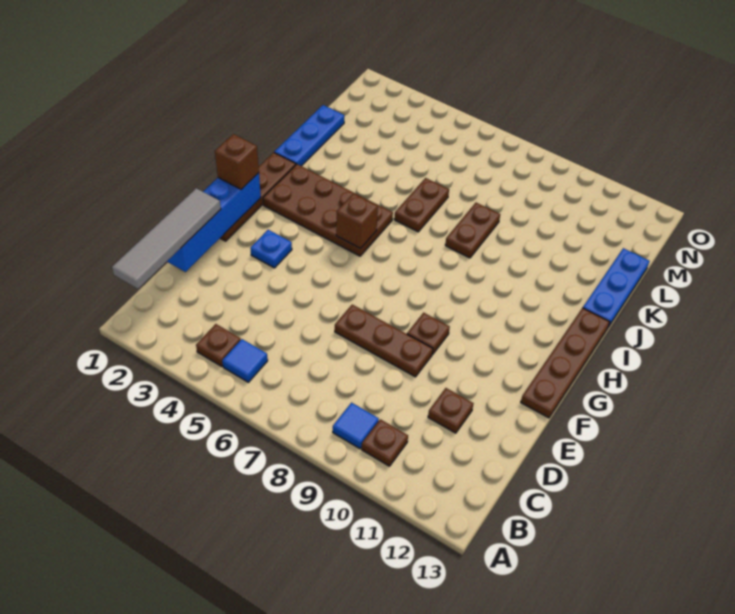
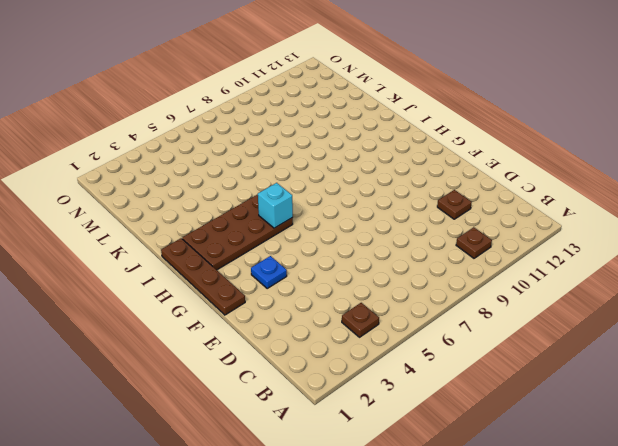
cyan brick H5 level 2 -> brown brick H5 level 2
none -> blue tile B5 level 1
none -> blue tile B9 level 1
none -> brown plate E7:E9 level 1

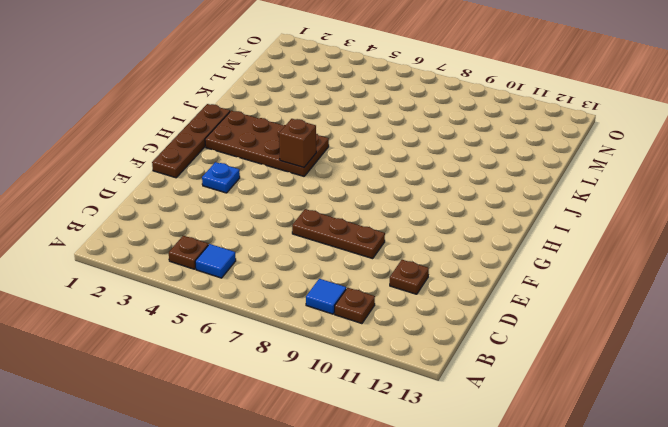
none -> brown plate F9 level 1
none -> brown plate F13:I13 level 1
none -> blue plate J1:L1 level 1

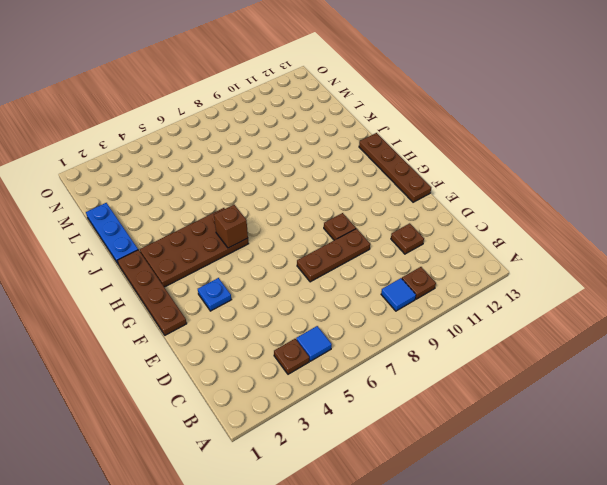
none -> brown plate J6:K6 level 1
none -> brown plate J8:K8 level 1
none -> blue plate J13:L13 level 1

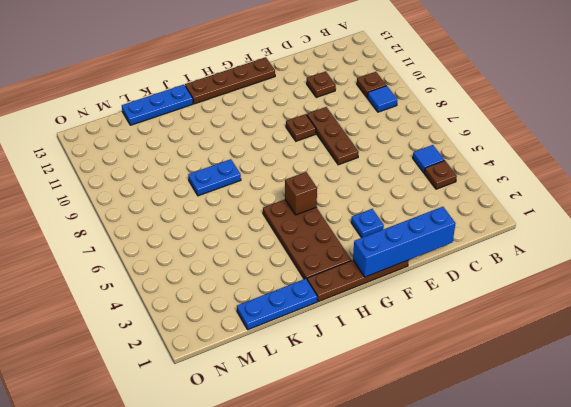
blue plate J8:K8 level 1 -> brown plate J8:K8 level 1
none -> brown plate J6:K6 level 1
none -> grey tile B1:E1 level 3
none -> brown brick G1 level 3

